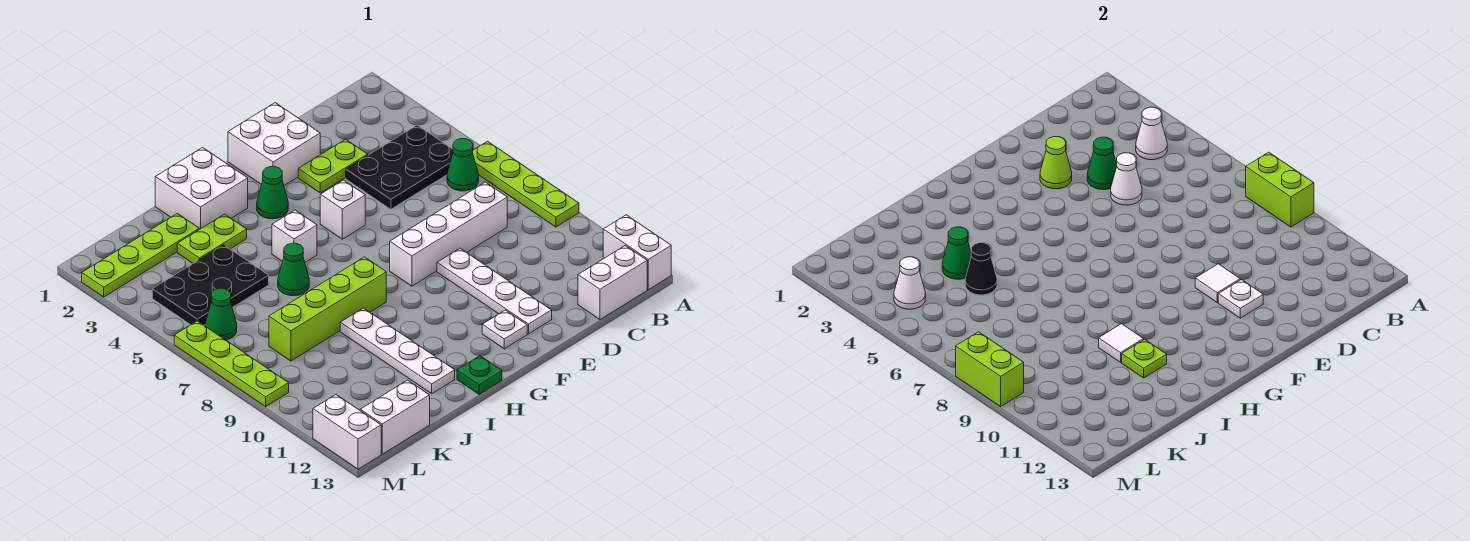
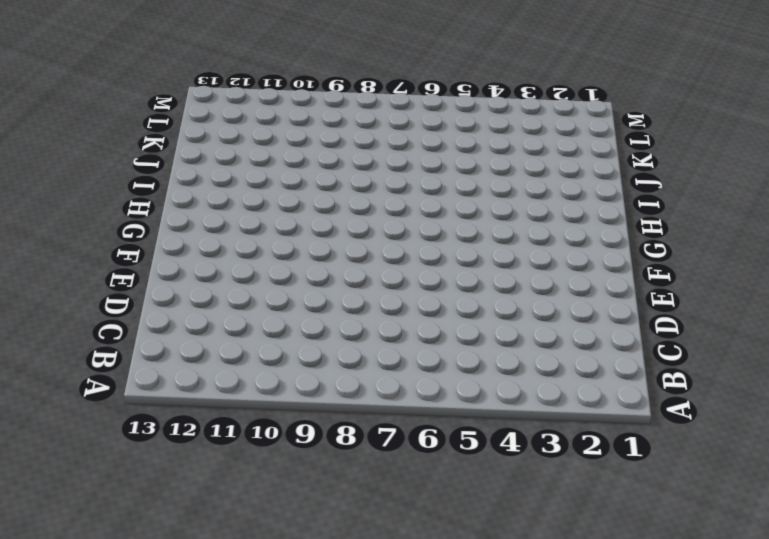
none -> lime plate A6:A9 level 1
none -> white brick A12:A13 level 1
none -> black plate B4:D5 level 1
none -> green cone B6 level 1

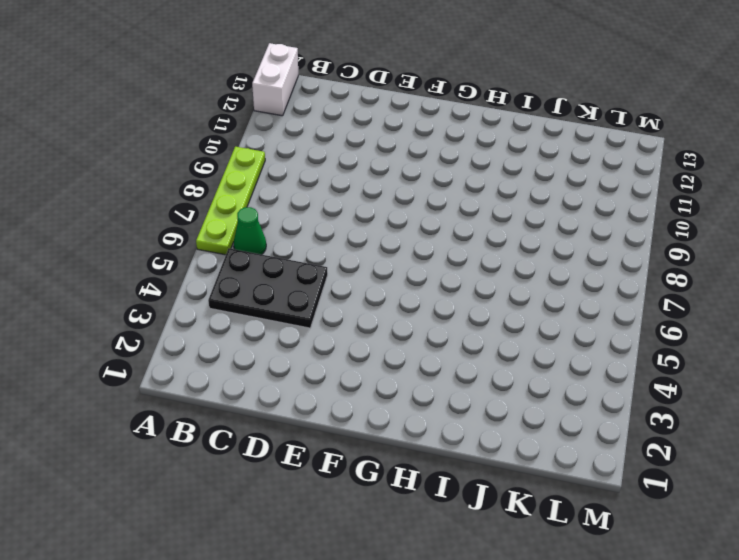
none -> white brick B13:C13 level 1
none -> white brick C8:F8 level 1
none -> lime plate D3:E3 level 1
none -> white brick E1:F2 level 1

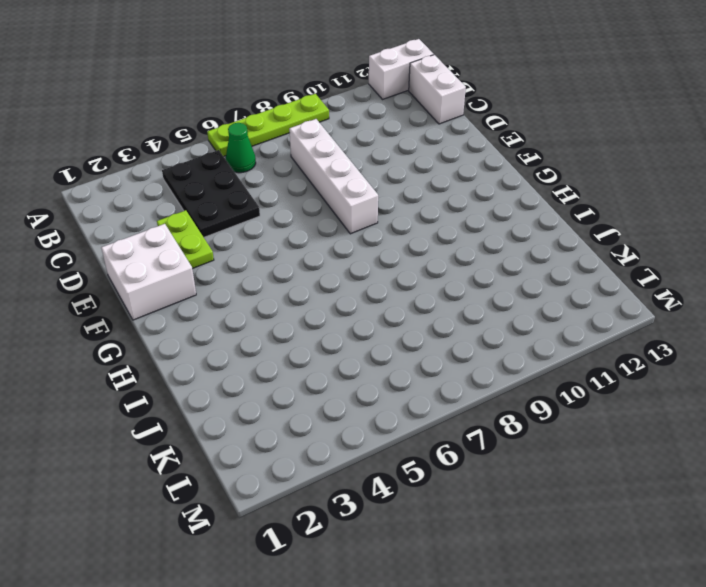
none -> white plate E9:E12 level 1
none -> white brick F5 level 1
none -> white plate F12 level 1
none -> green cone G3 level 1

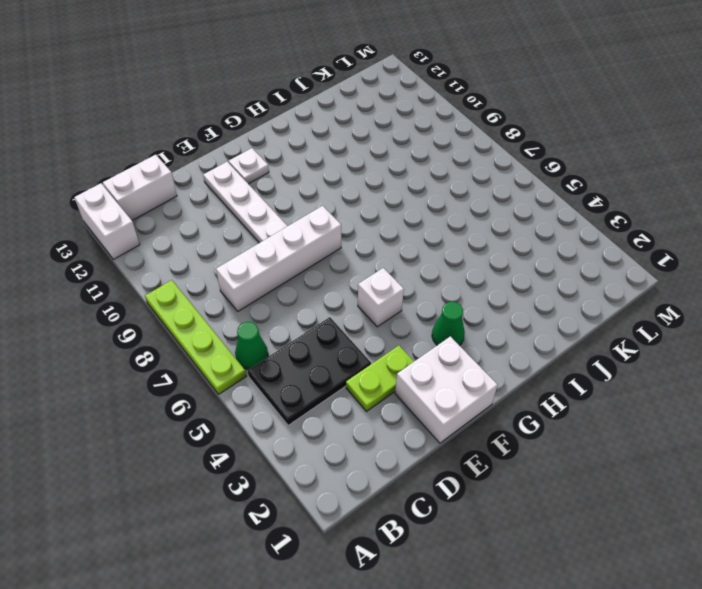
none -> white brick H1:I2 level 1
none -> white brick H5 level 1
none -> lime brick H8:K8 level 1
none -> green plate H13 level 1

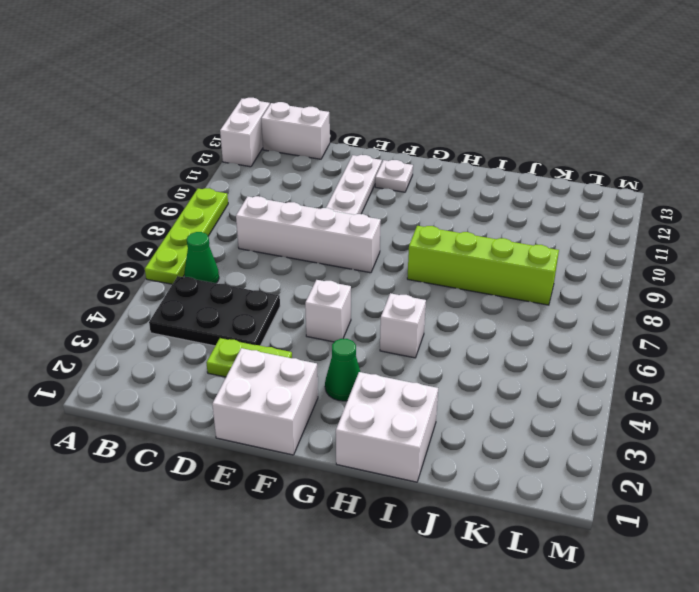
none -> green plate H13 level 1
none -> lime plate I3:J3 level 1
none -> green cone I6 level 1
none -> white plate I9:I12 level 1

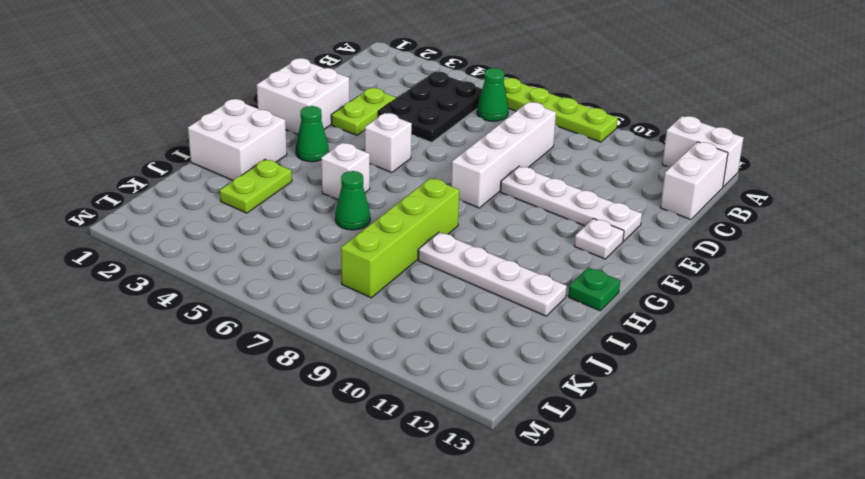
none -> lime plate J2:M2 level 1
none -> black plate J4:L5 level 1
none -> white brick K13:L13 level 1
none -> green cone L6 level 1

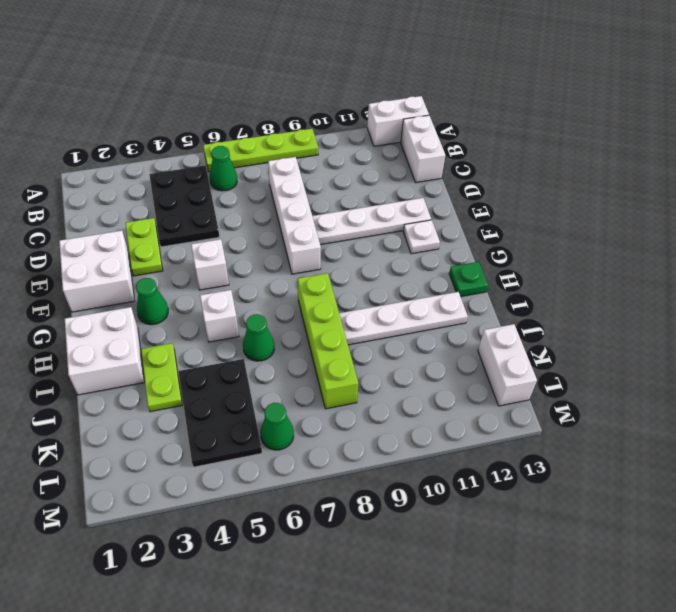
none -> lime plate J2:M2 level 1
none -> lime plate M6:M9 level 1
none -> white brick M12:M13 level 1
none -> lime brick A8:A9 level 2

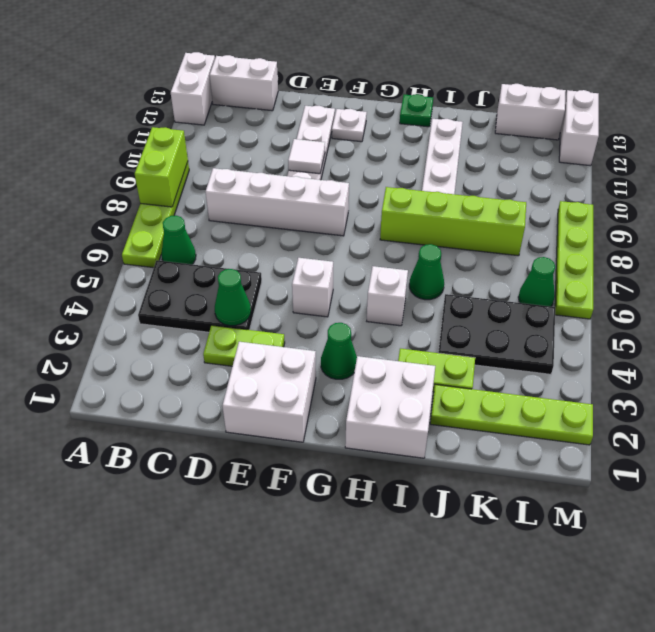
none -> white cone B4 level 2
none -> white cone D5 level 2
none -> lime cone E3 level 2
none -> white plate E11 level 2

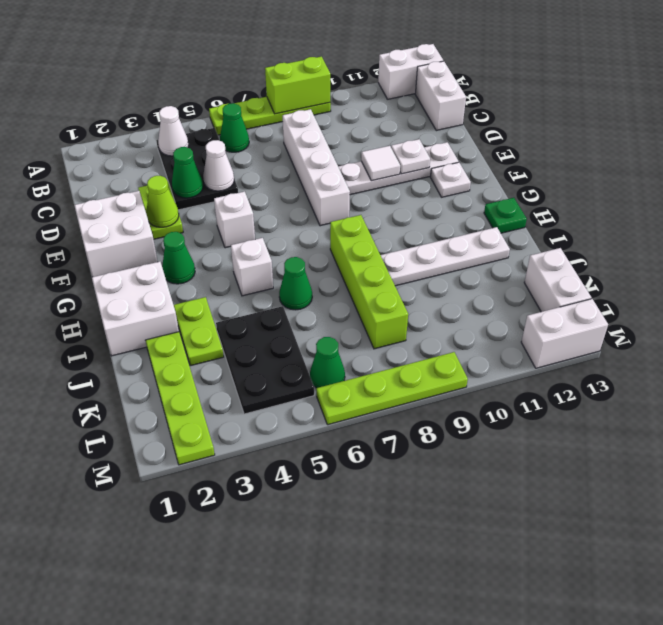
none -> white tile I10 level 2
none -> lime plate I11 level 2
none -> green cone J4 level 2
none -> black cone J5 level 2

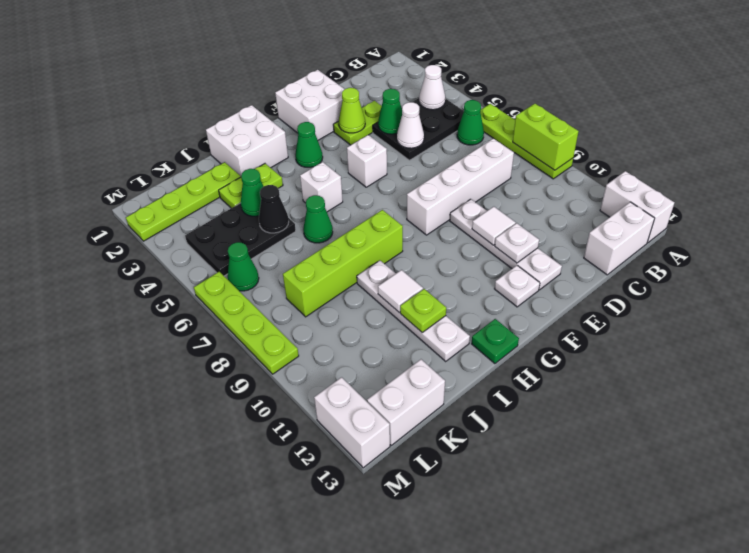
none -> white cone L4 level 2
none -> lime brick M8:M9 level 2

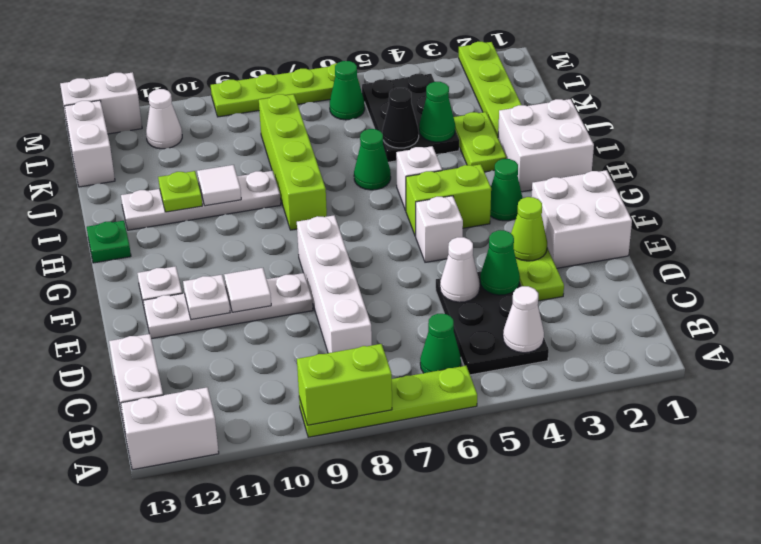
lime brick G4:G5 level 1 -> lime brick M8:M9 level 2
white cone L11 level 1 -> white cone L4 level 2

